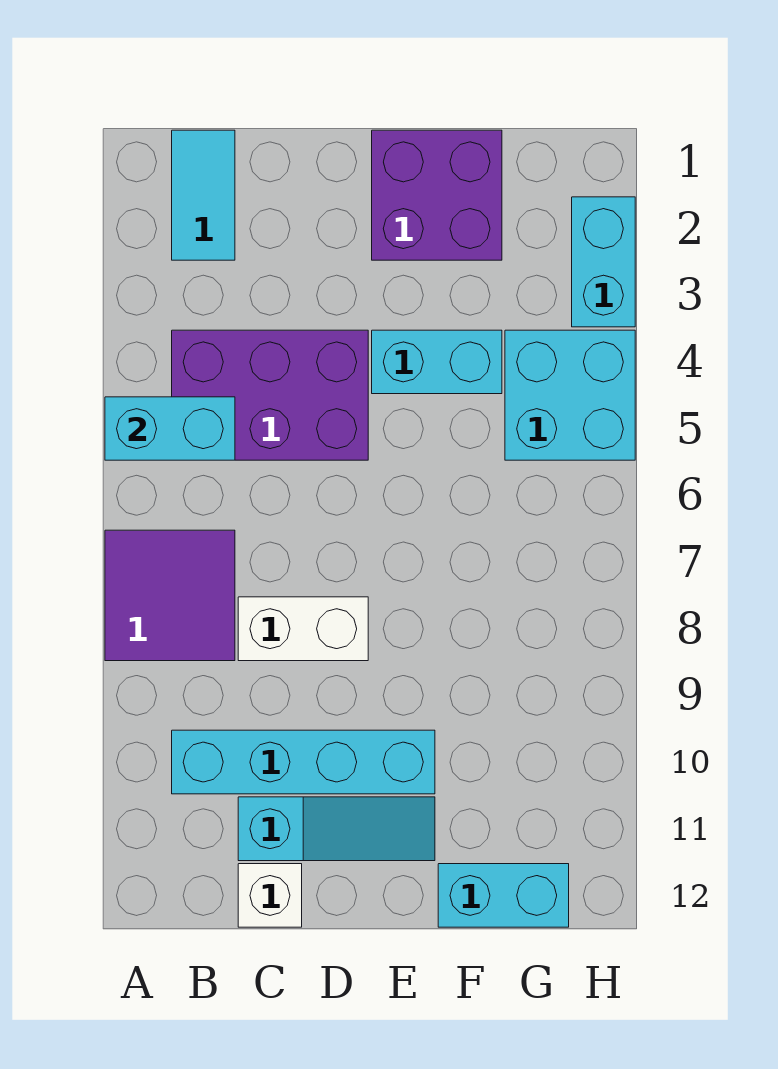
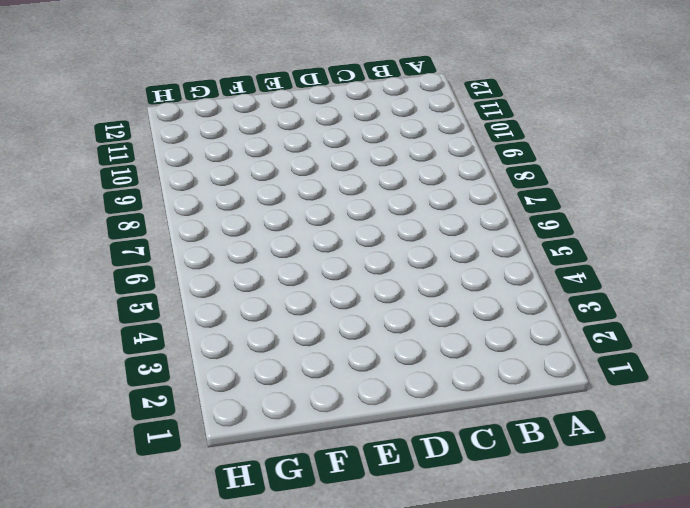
none -> purple tile A7:B8 level 1
none -> cyan tile B1:B2 level 1
none -> purple brick B4:D5 level 1

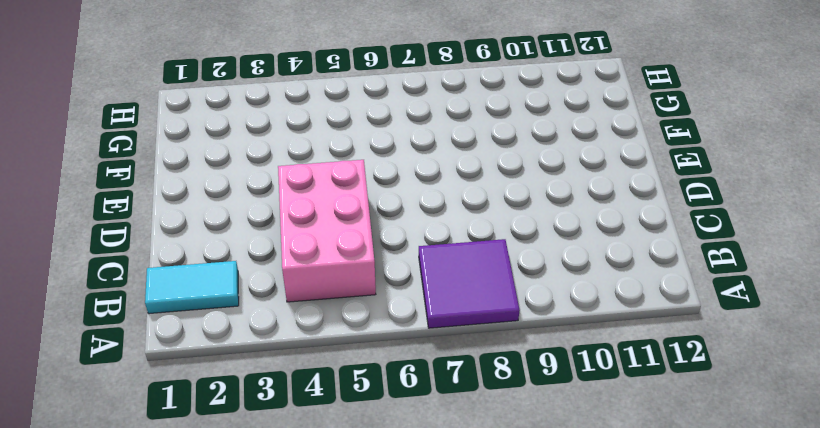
pink brick B4:D5 level 1 -> purple brick B4:D5 level 1
none -> cyan brick B10:E10 level 1
none -> white brick C8:D8 level 1
none -> cyan slope C11:E11 level 1 top C

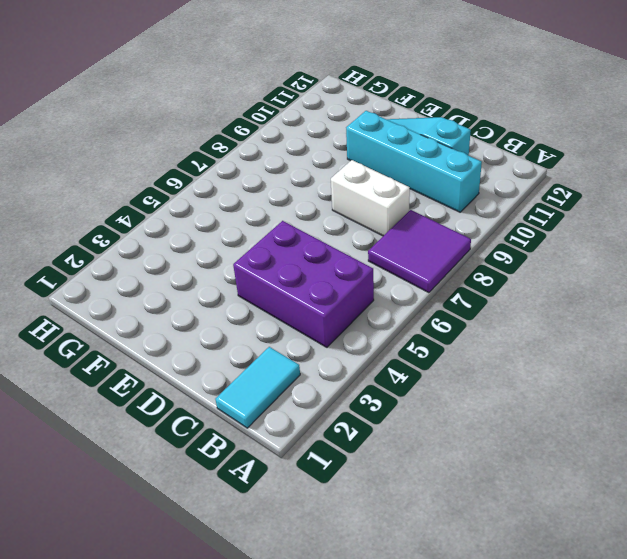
none -> white brick C12 level 1
none -> purple brick E1:F2 level 1
none -> cyan brick E4:F4 level 1

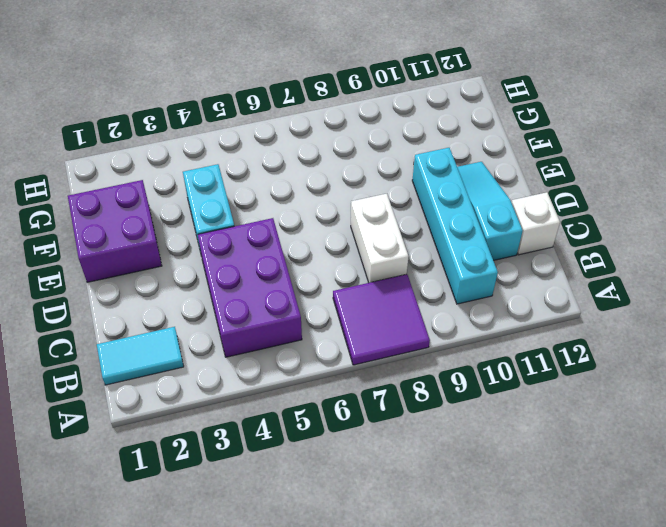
none -> cyan brick F12:G12 level 1
none -> cyan brick G4:H5 level 1
none -> cyan brick H2:H3 level 1

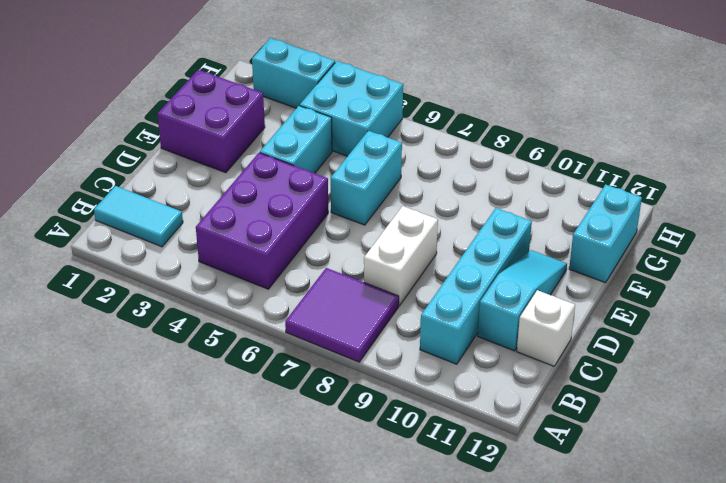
cyan brick E6:F6 level 1 -> cyan brick A5:B5 level 2

